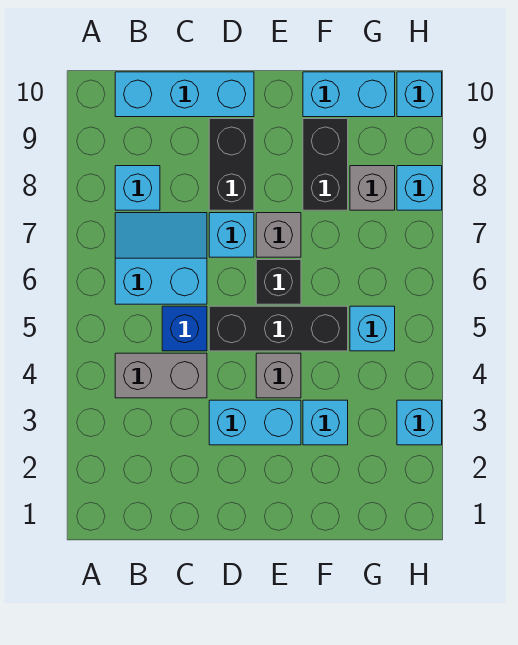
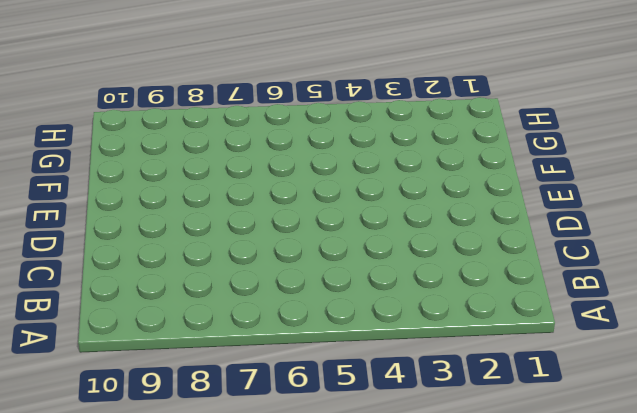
none -> grey brick B4:C4 level 1
none -> cyan slope B6:C7 level 1 top 6
none -> cyan brick B8 level 1

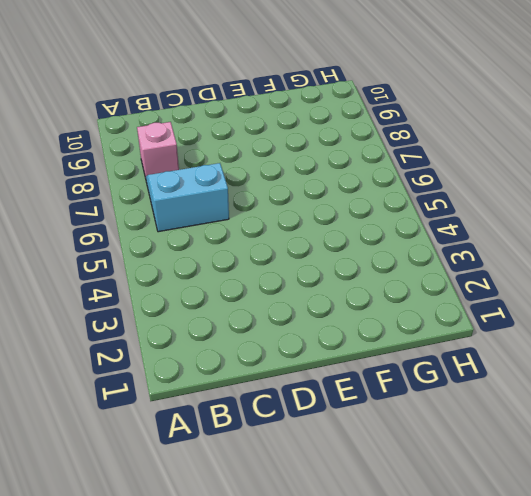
pink brick B8 level 1 -> cyan brick B8 level 1
none -> grey brick B4:C4 level 1
none -> cyan brick B10:D10 level 1
none -> blue brick C5 level 1

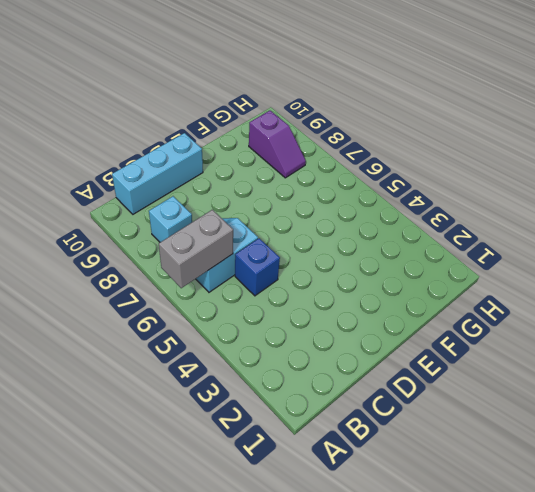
grey brick A6:B6 level 2 -> grey brick B4:C4 level 1
purple slope G8:G9 level 1 top 9 -> grey brick G8 level 1
none -> cyan brick D3:E3 level 1
none -> black brick D5:F5 level 1
none -> cyan brick D7 level 1

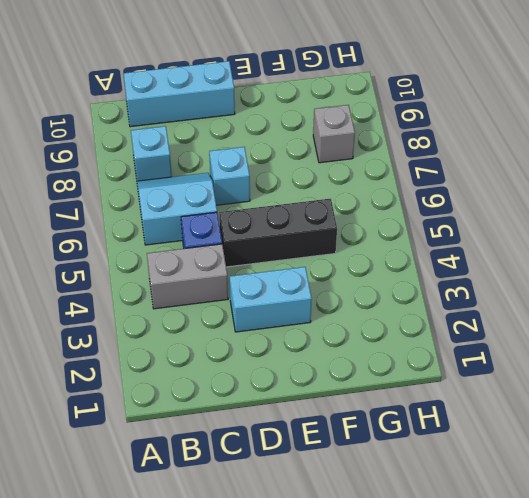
none -> black brick D8:D9 level 1
none -> grey brick E4 level 1
none -> black brick E6 level 1

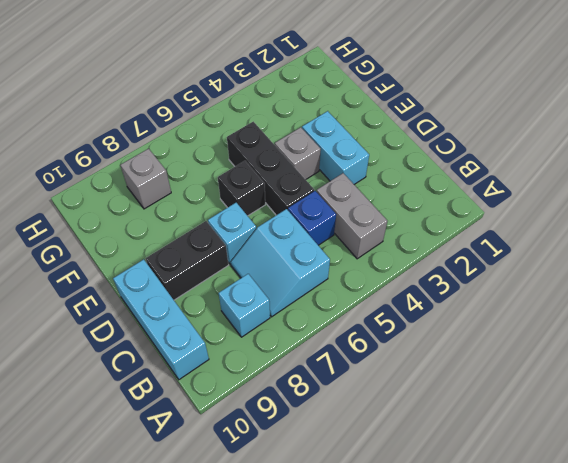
none -> grey brick E7 level 1
none -> cyan brick F3 level 1
none -> black brick F8:F9 level 1

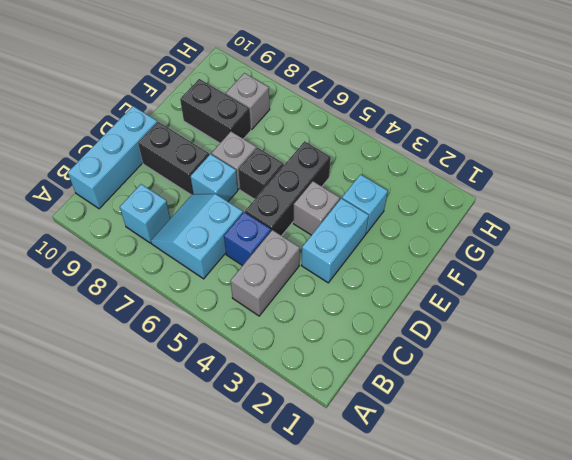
none -> cyan brick F10:G10 level 1
none -> cyan brick G5 level 1
none -> cyan brick H3 level 1

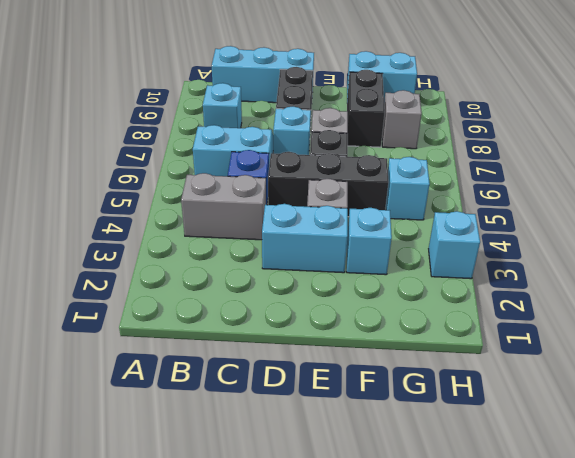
none -> cyan brick H8 level 1
none -> cyan brick H10 level 1

